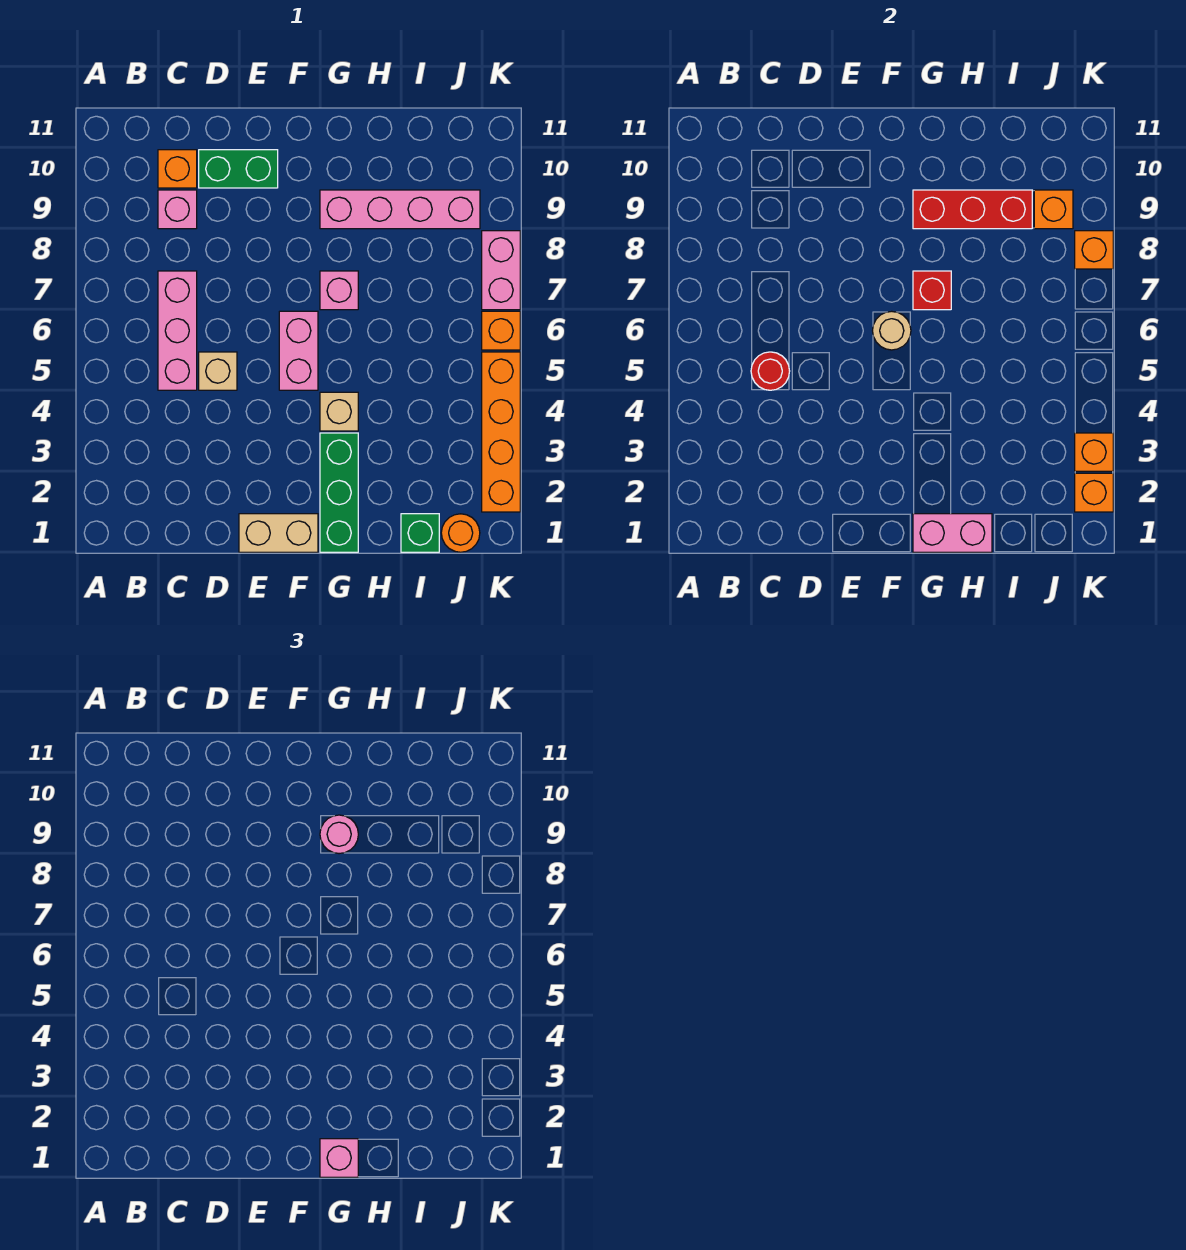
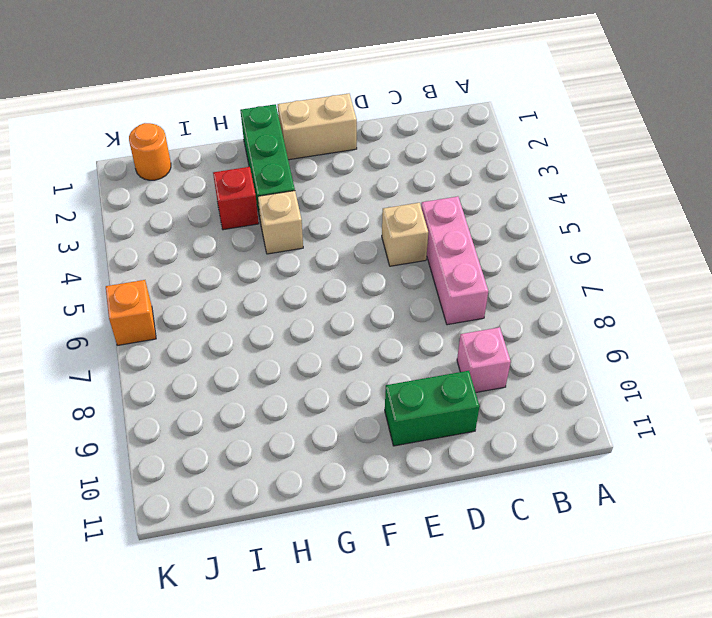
red brick H3 level 1 -> red brick G7 level 2
none -> orange brick C10 level 1
none -> pink brick F5:F6 level 1
none -> pink brick G7 level 1

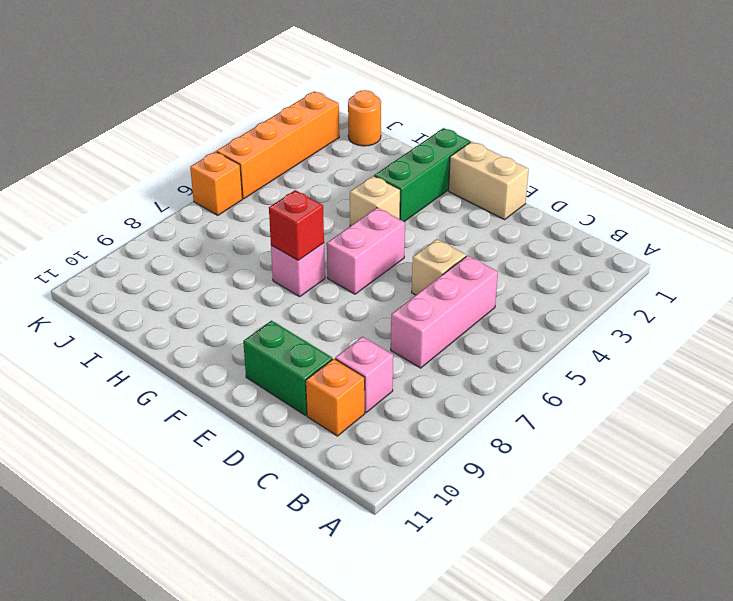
none -> pink brick G9:J9 level 1
none -> green brick I1 level 1
none -> pink brick K7:K8 level 1

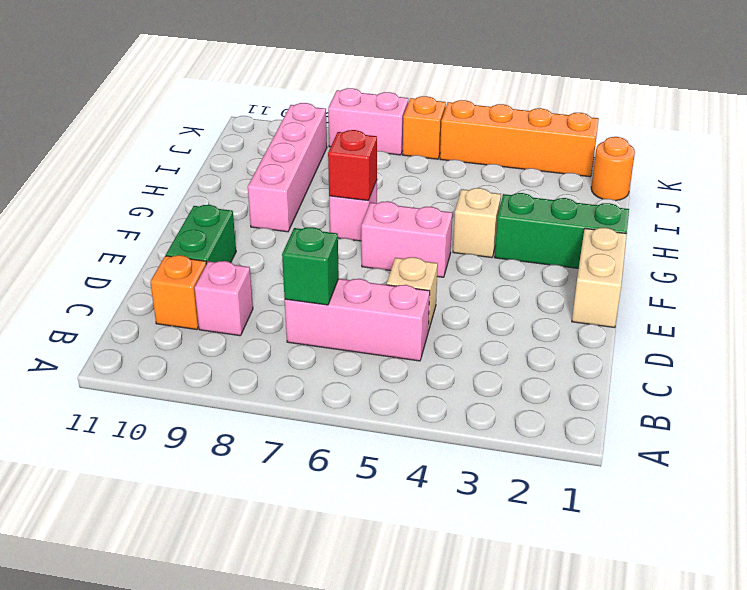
green brick C7 level 2 -> green brick I1 level 1
none -> red round brick C5 level 2
none -> tan round brick F6 level 2
none -> pink brick G1:H1 level 2

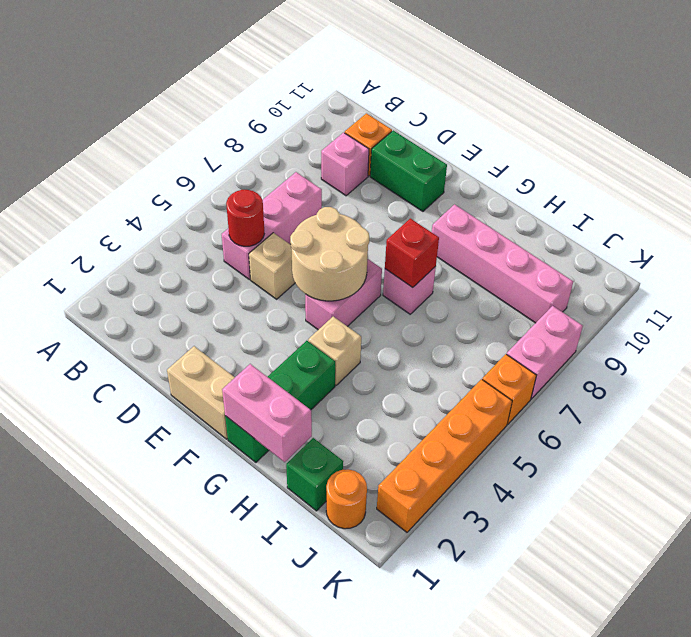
tan round brick E5:F6 level 2 -> tan round brick F6 level 2
none -> red brick G9:I9 level 2
none -> orange brick J9 level 2
none -> orange brick K2 level 2

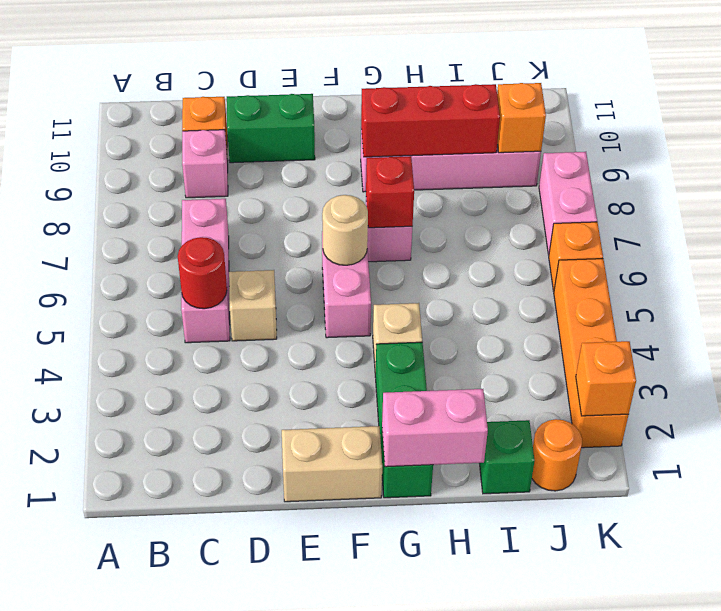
none -> orange brick K3 level 2
none -> orange brick K8 level 2
none -> pink brick G1 level 3

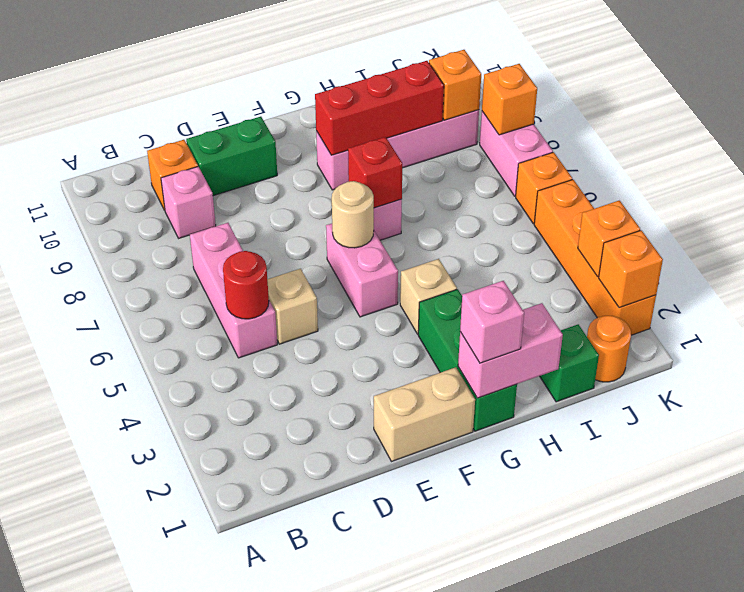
none -> pink round brick G9 level 3

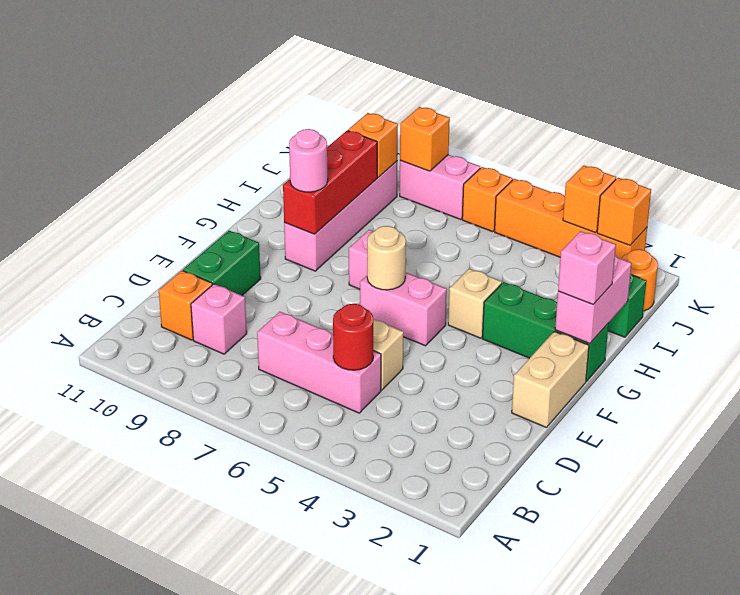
none -> red brick G7 level 2

